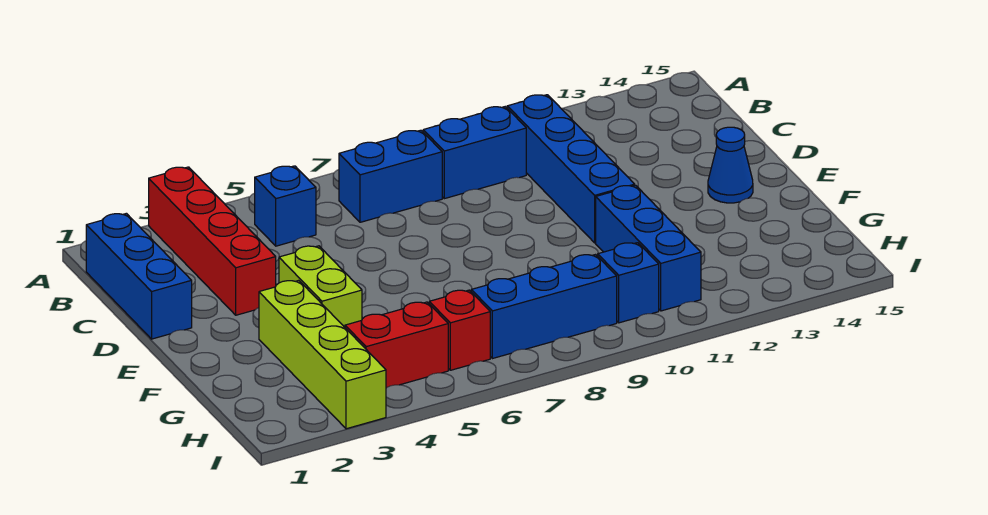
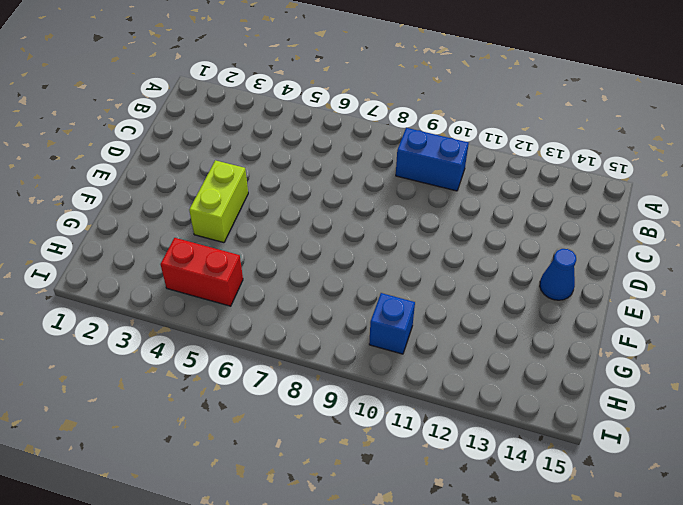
none -> red brick A3:D3 level 1
none -> blue brick B1:D1 level 1
none -> blue brick B5 level 1

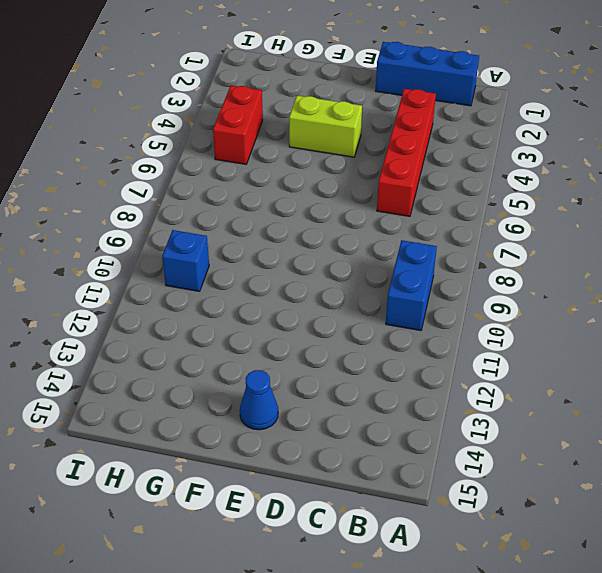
red brick C3:C6 level 1 -> red brick A3:D3 level 1
none -> blue brick B5 level 1
none -> blue brick B7:B8 level 1
none -> blue brick B11:E11 level 1

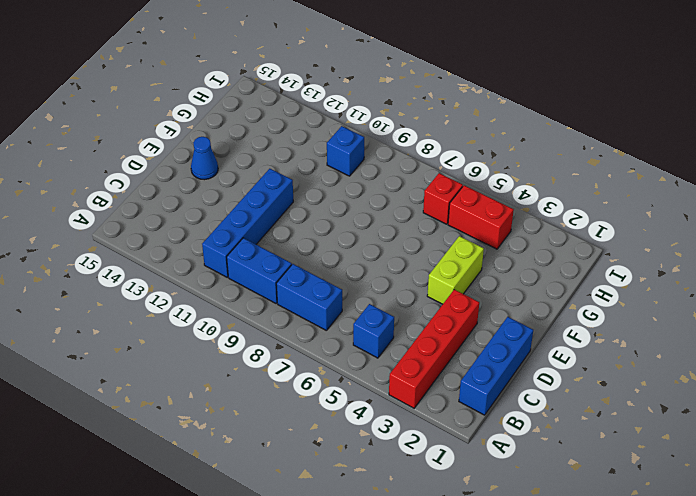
none -> lime brick F3:I3 level 1
none -> blue brick F11:H11 level 1
none -> blue brick H7:H9 level 1

